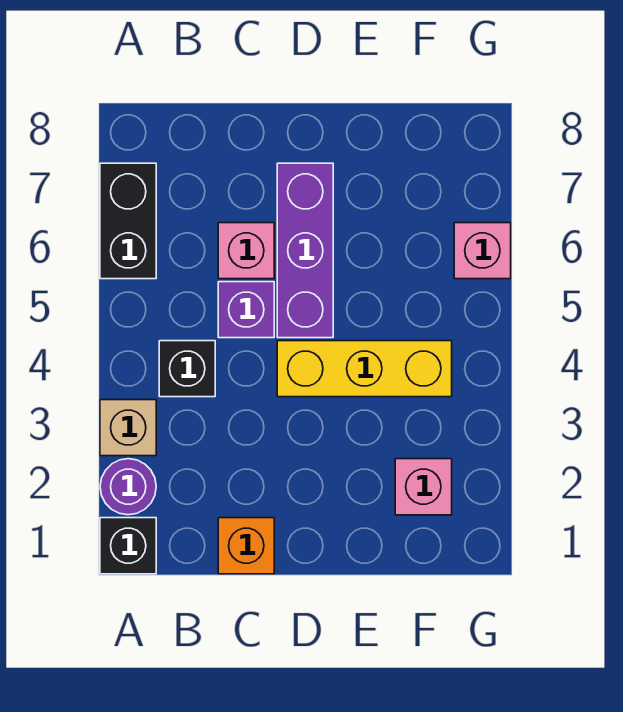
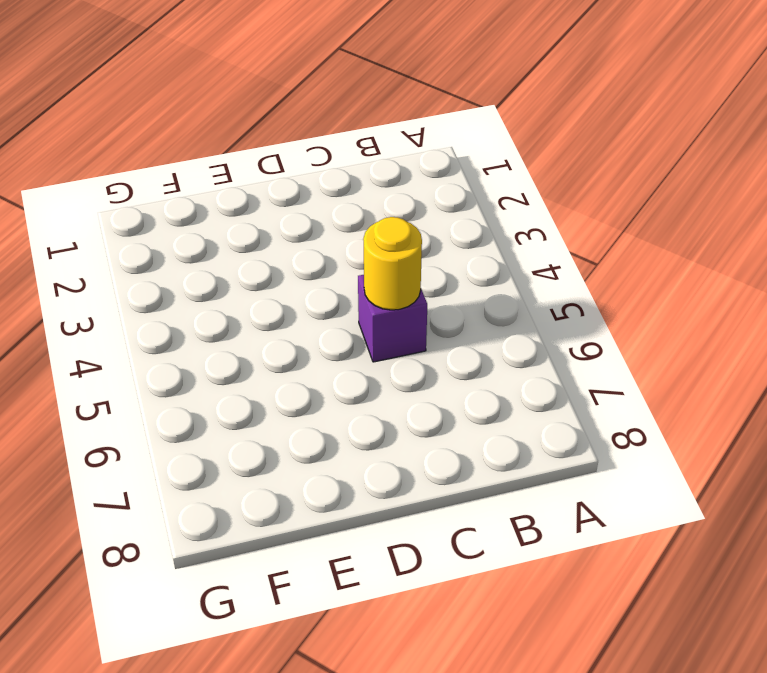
yellow round brick C5 level 2 -> none
none -> black brick A1 level 1
none -> purple round brick A2 level 1
none -> tan brick A3 level 1

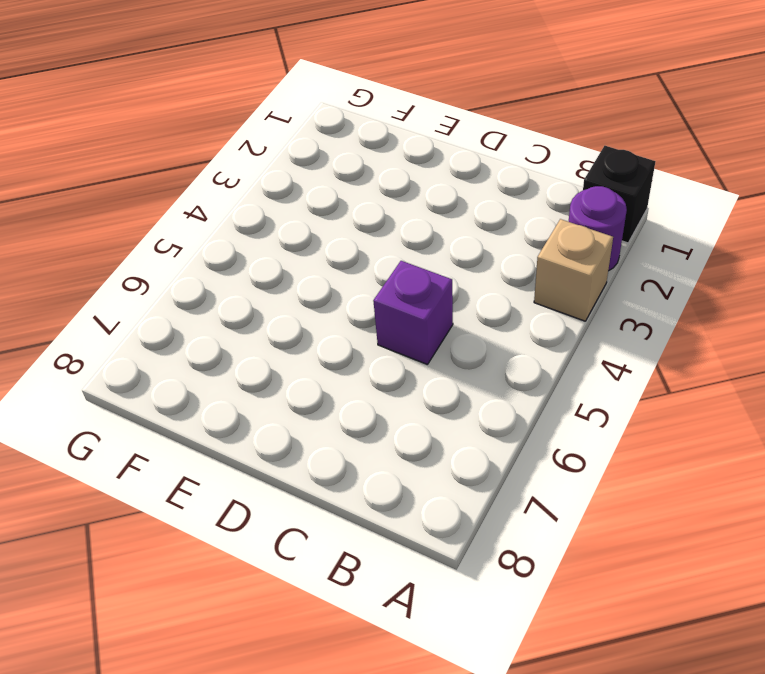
none -> black brick A6:A7 level 1
none -> black brick B4 level 1
none -> orange brick C1 level 1

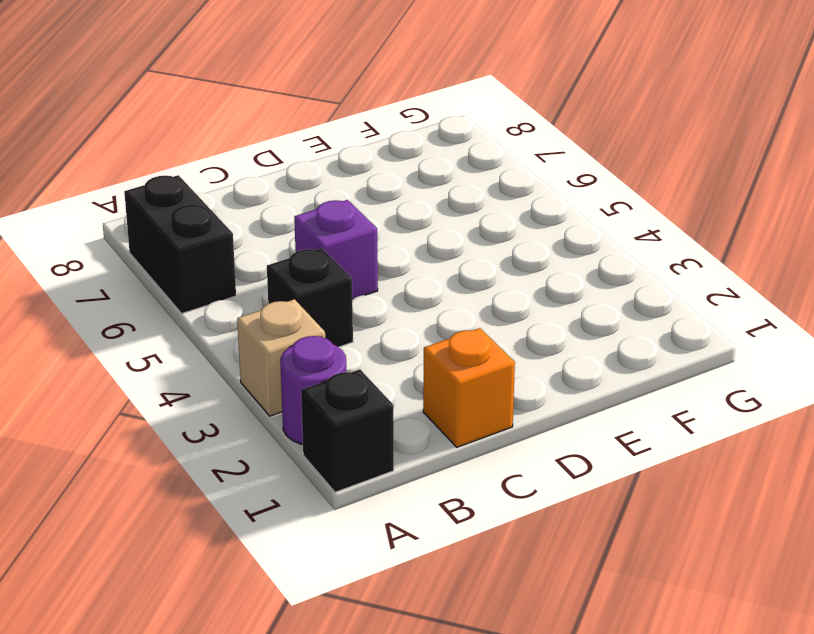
none -> pink brick C6 level 1
none -> yellow brick D4:F4 level 1
none -> purple brick D5:D7 level 1

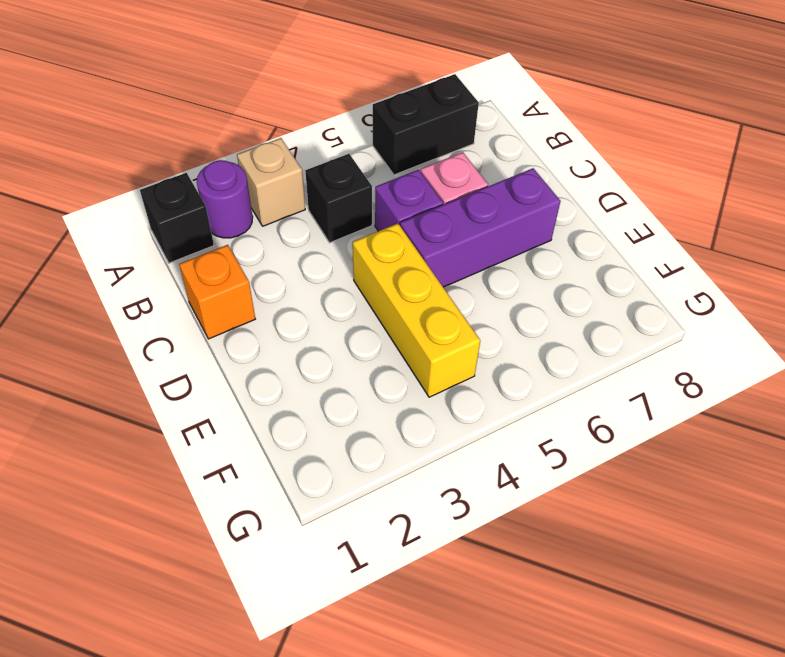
none -> pink brick F2 level 1
none -> pink brick G6 level 1

